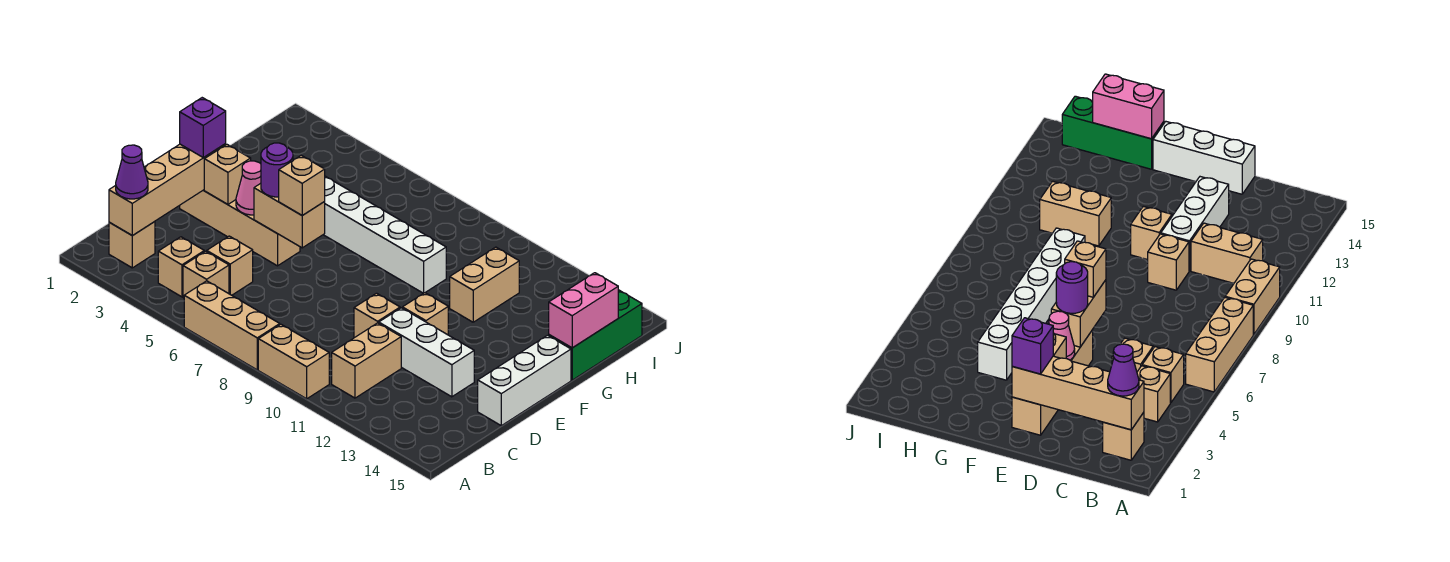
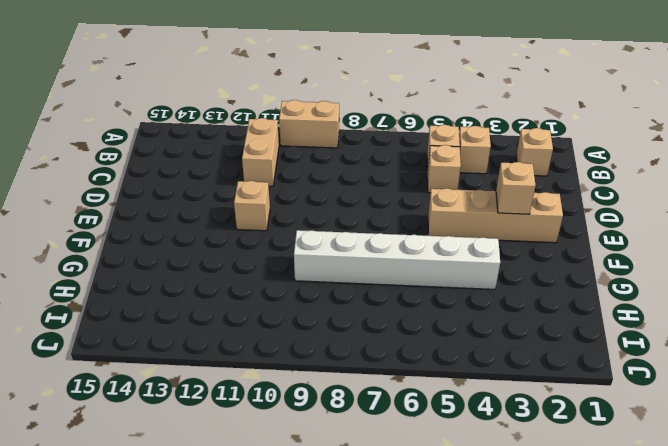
none -> tan brick A6:A8 level 1
none -> tan brick D10 level 1
none -> white brick D11:D13 level 1

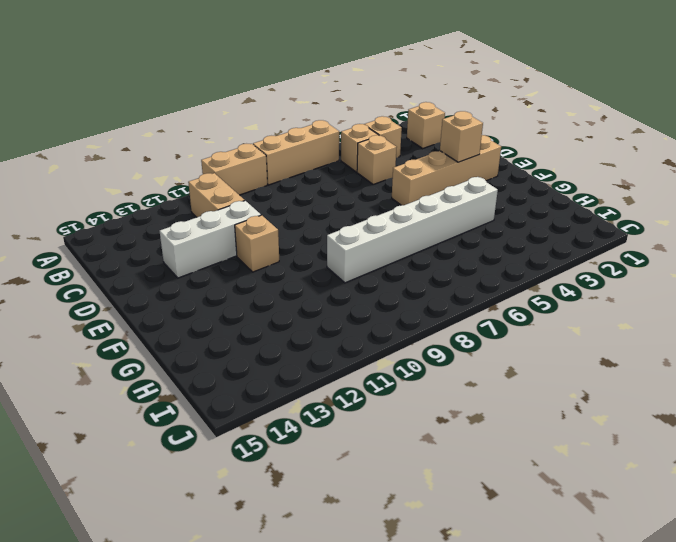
none -> tan brick D10 level 1
none -> white brick D15:F15 level 1
none -> tan brick G11:H11 level 1

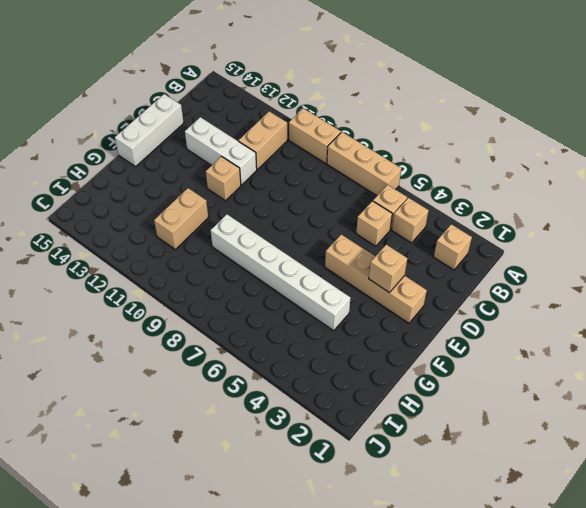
none -> tan brick D10 level 1
none -> green brick G15:I15 level 1
none -> tan brick B2:E2 level 2

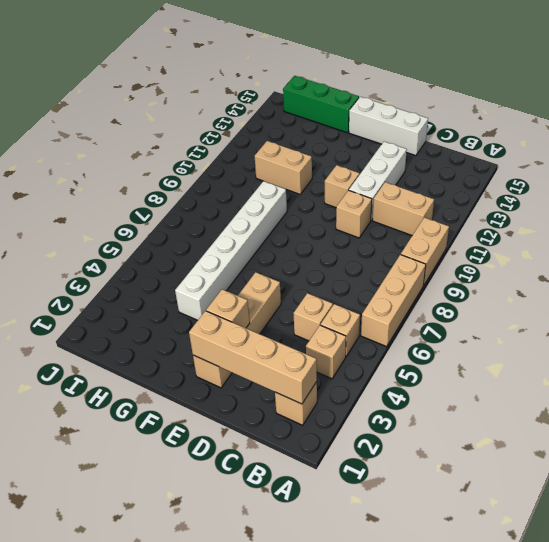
none -> pink cone E4 level 2
none -> tan brick E5:E6 level 2
none -> pink brick G15:H15 level 2

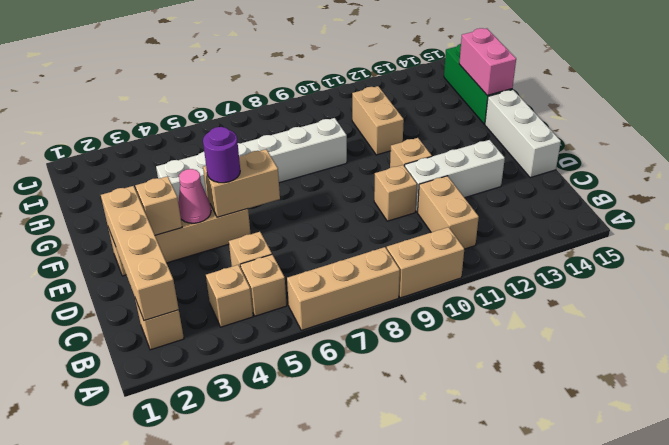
none -> purple cone B2 level 3
none -> purple brick E2 level 3
none -> tan brick E6 level 3

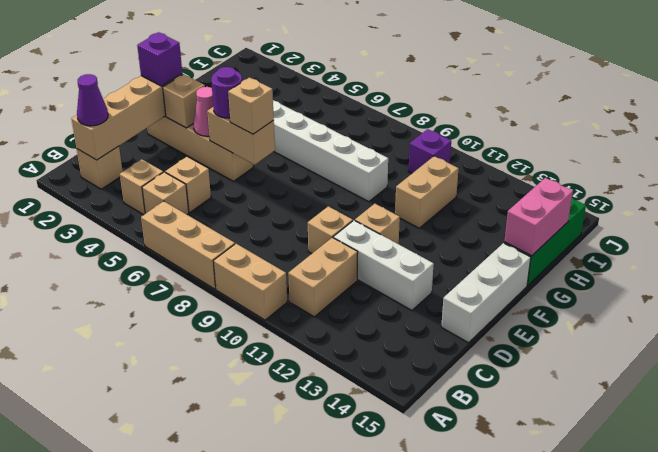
purple brick I10 level 1 -> none

